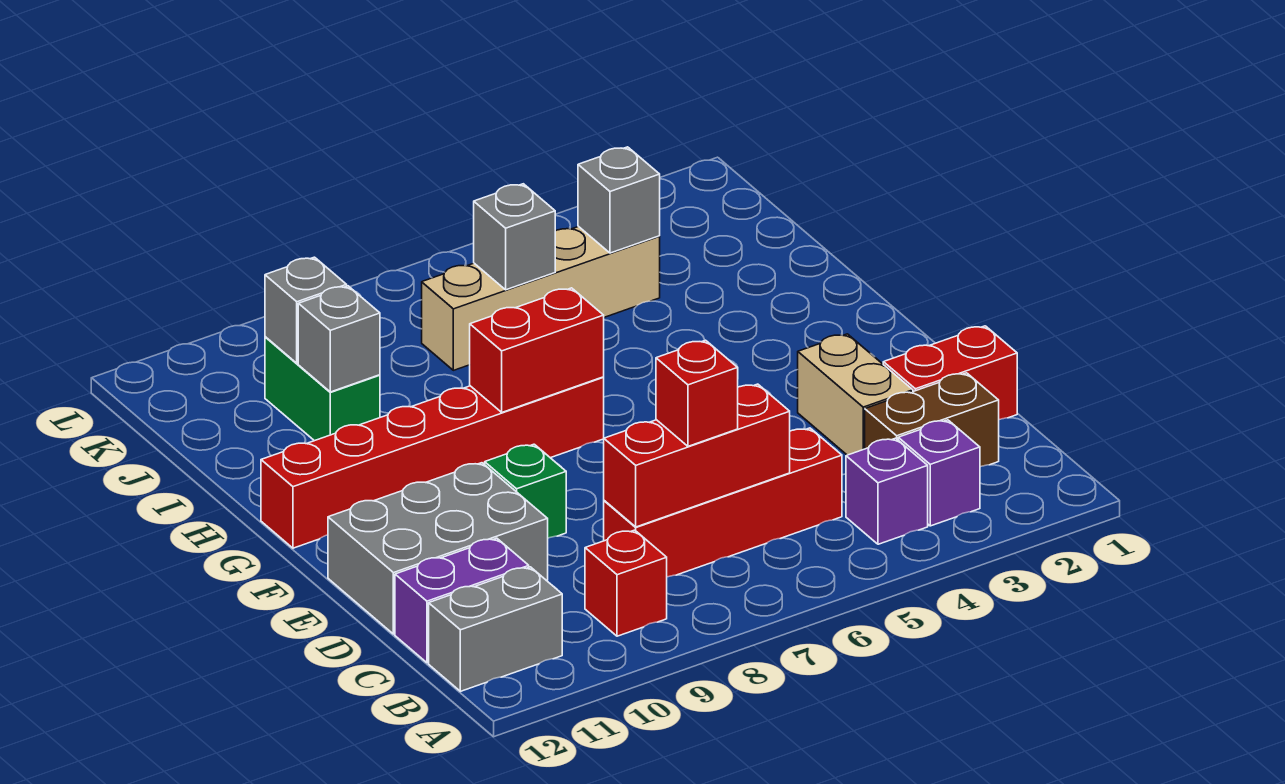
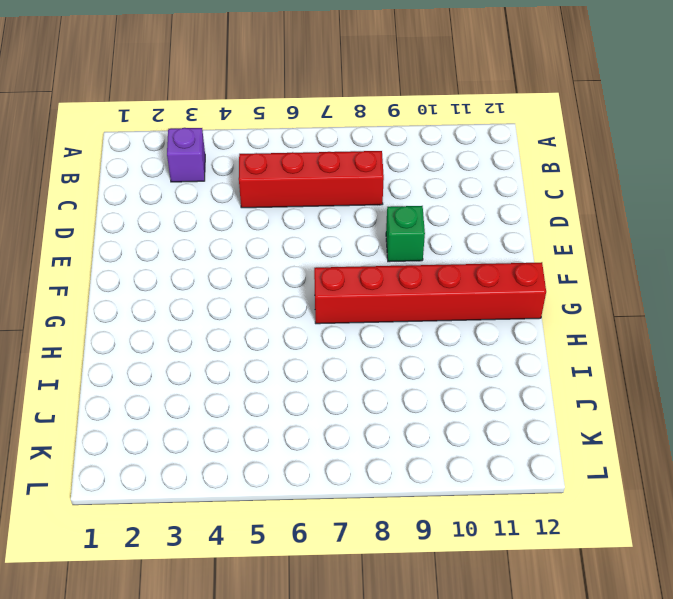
none -> purple brick B4 level 1
none -> red brick B9 level 1
none -> grey brick B11:B12 level 1

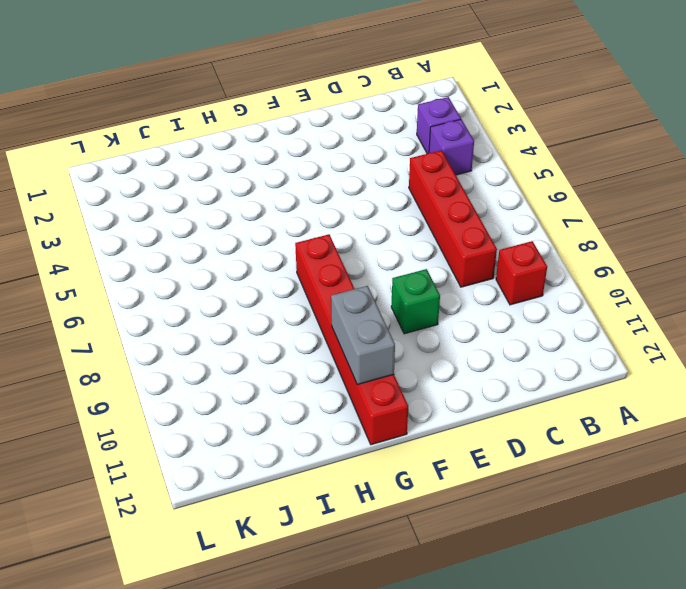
grey brick G10:G11 level 2 -> grey brick B11:B12 level 1
none -> brown brick C2:C3 level 1
none -> purple brick C11:C12 level 1
none -> red brick D1:D2 level 1

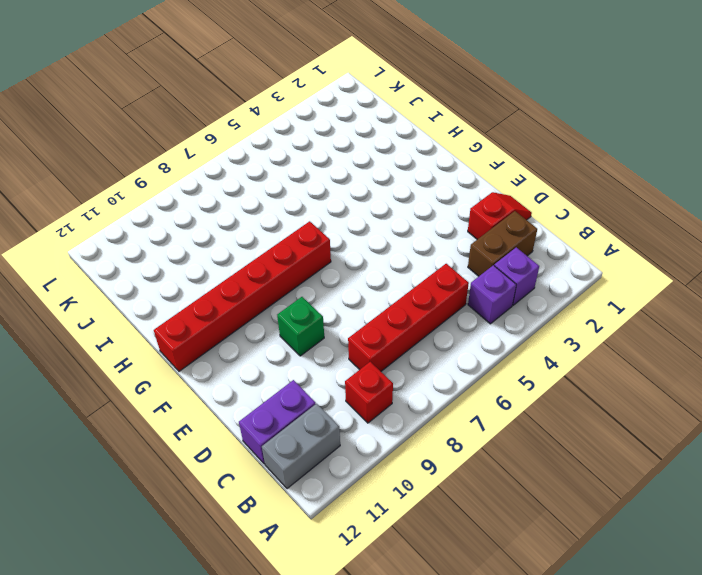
red slope D1:D2 level 1 top 2 -> red brick D1:D2 level 1
none -> tan brick D3:E3 level 1
none -> grey brick D10:E12 level 1
none -> green brick I10:J10 level 1

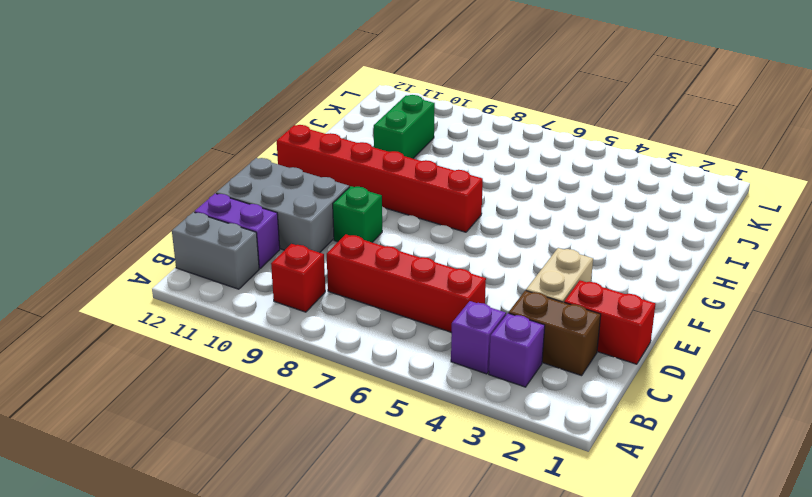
none -> tan brick J4:J7 level 1
none -> red brick C6:C8 level 2
none -> red brick G7:G8 level 2

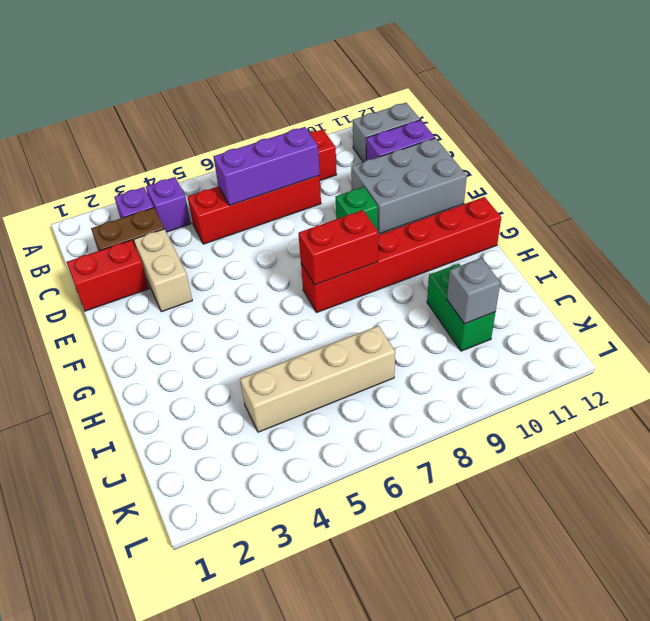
purple brick C6:C8 level 2 -> red brick C6:C8 level 2
none -> grey brick I10 level 2
none -> grey brick J4 level 2
none -> grey brick J6 level 2

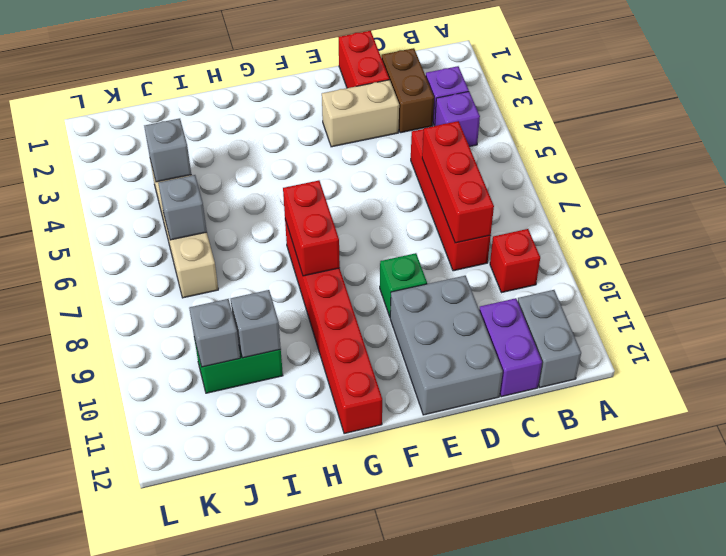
none -> red brick C7 level 3

